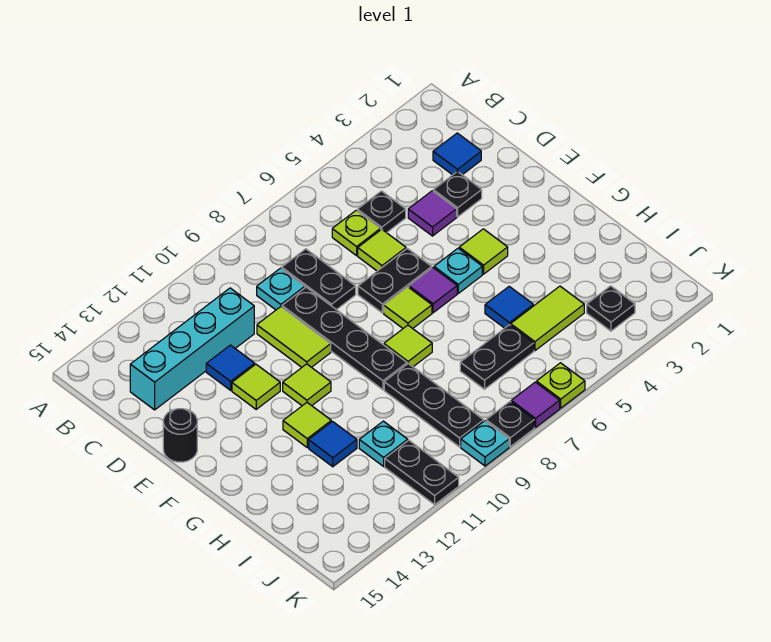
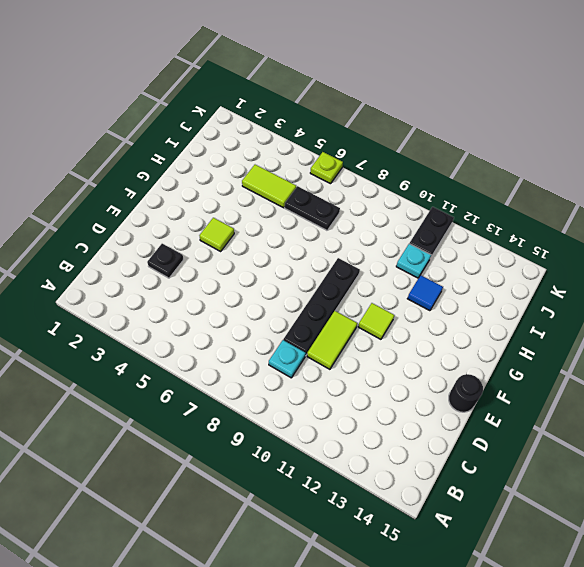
none -> blue tile C2 level 1
none -> black plate C5 level 1
none -> lime plate C6 level 1
none -> black plate C8:D8 level 1

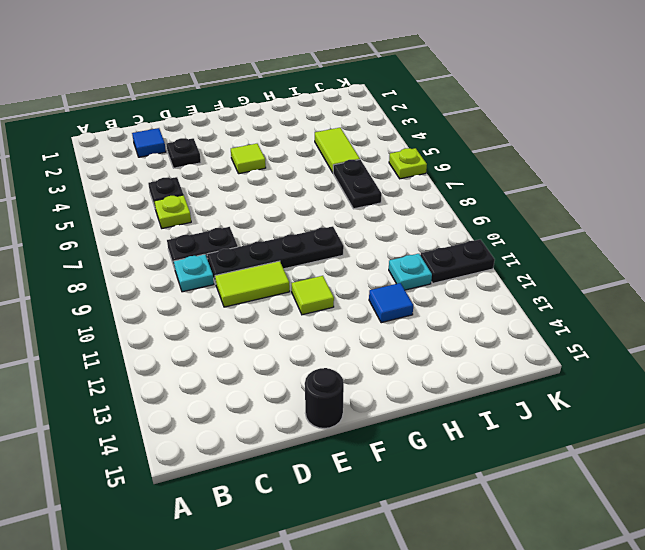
none -> cyan brick C11:C14 level 1
none -> purple tile D4 level 1
none -> lime tile D6 level 1
none -> blue tile D12 level 1

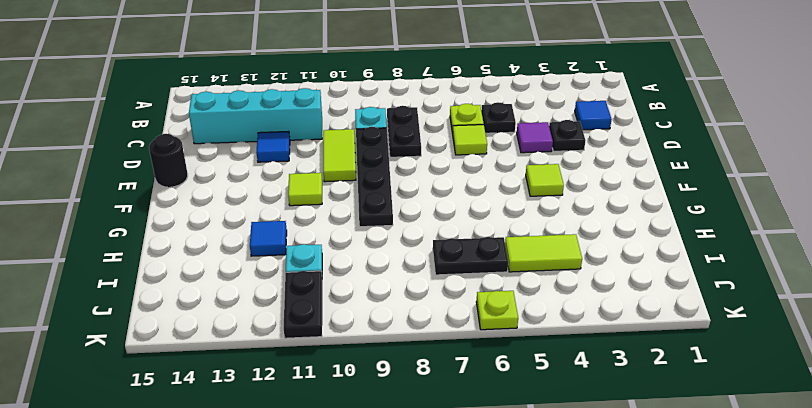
none -> black plate E6:E7 level 1
none -> lime tile E12 level 1
none -> cyan plate F5 level 1
none -> purple tile F6 level 1

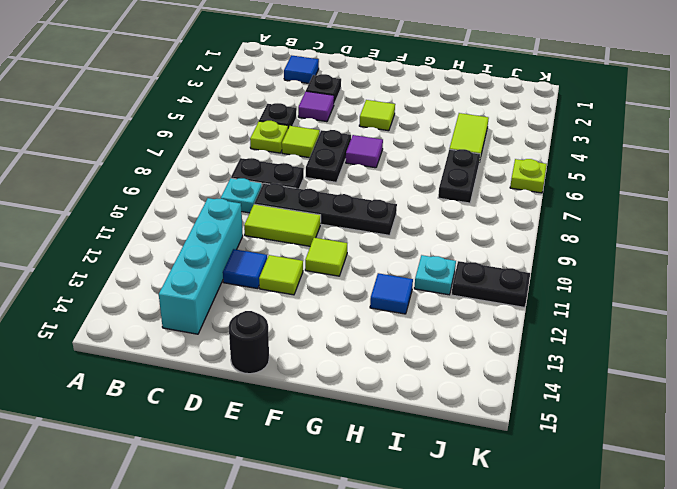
none -> cyan plate F5 level 1
none -> lime tile F7 level 1
none -> lime tile G8 level 1
none -> lime tile G12 level 1

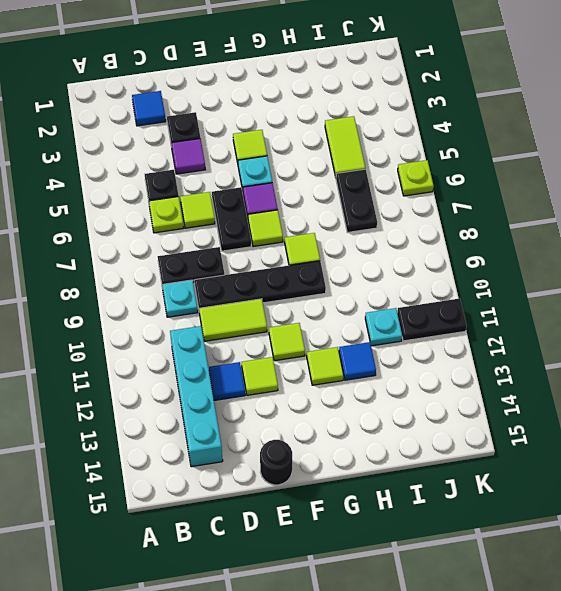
none -> blue tile H5 level 1
none -> black plate H9:J9 level 1
none -> black plate J3 level 1
none -> purple tile K7 level 1

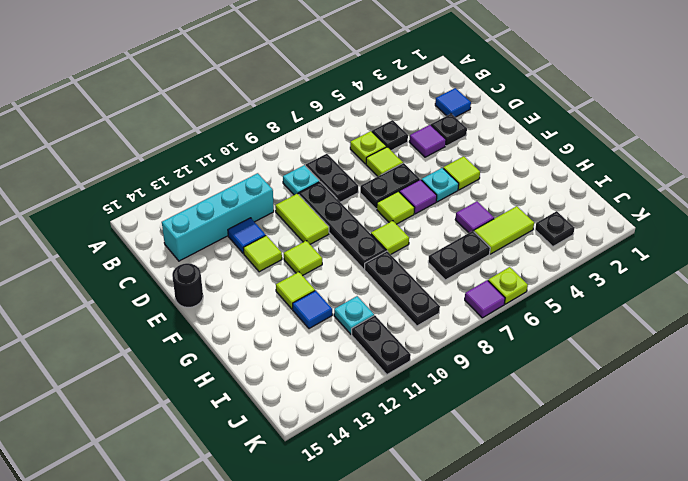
purple tile H5 level 1 -> blue tile H5 level 1
none -> black plate K8 level 1
none -> cyan plate K9 level 1

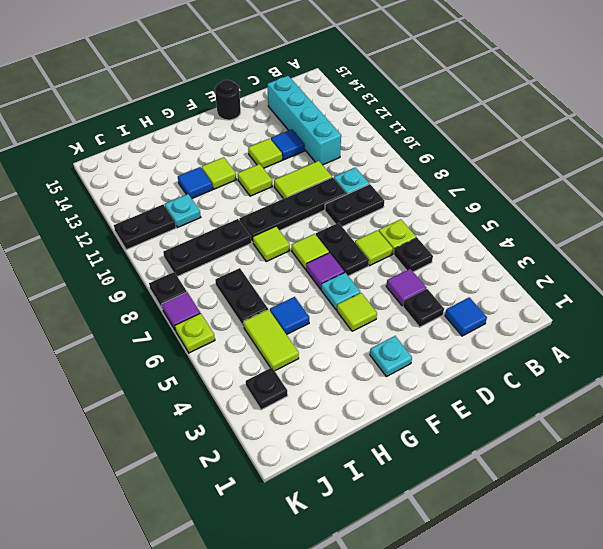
cyan plate F2 level 1 -> cyan plate K9 level 1

